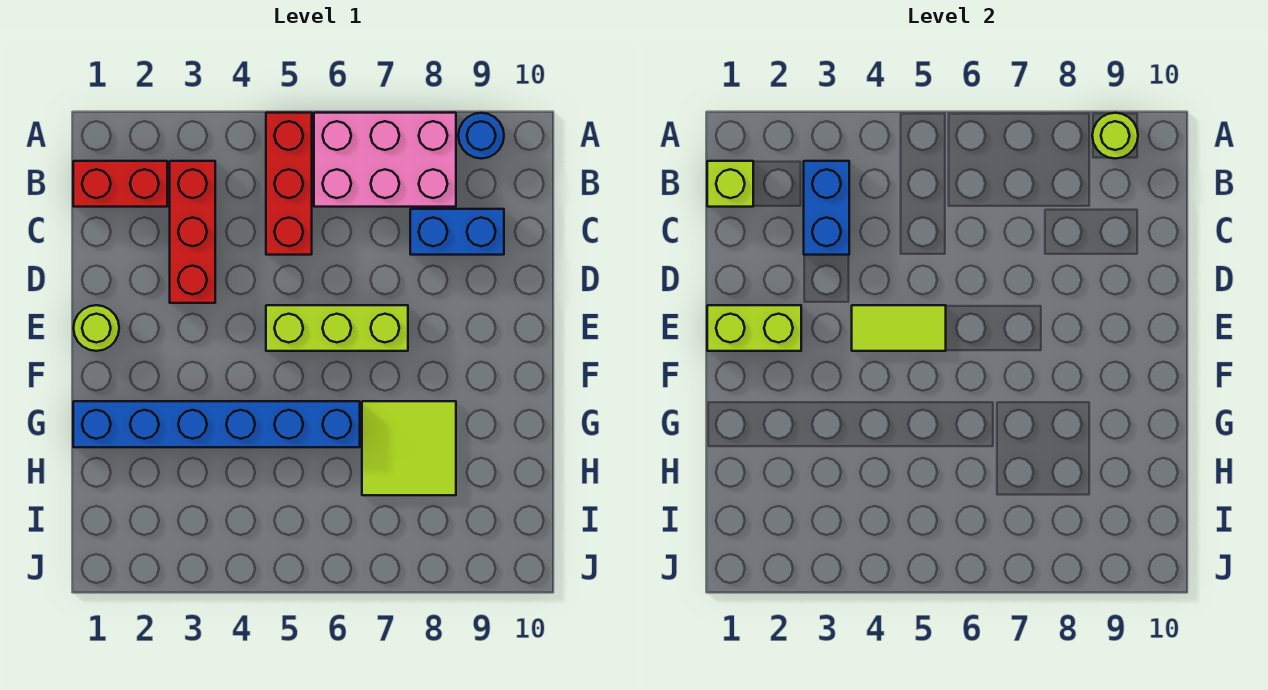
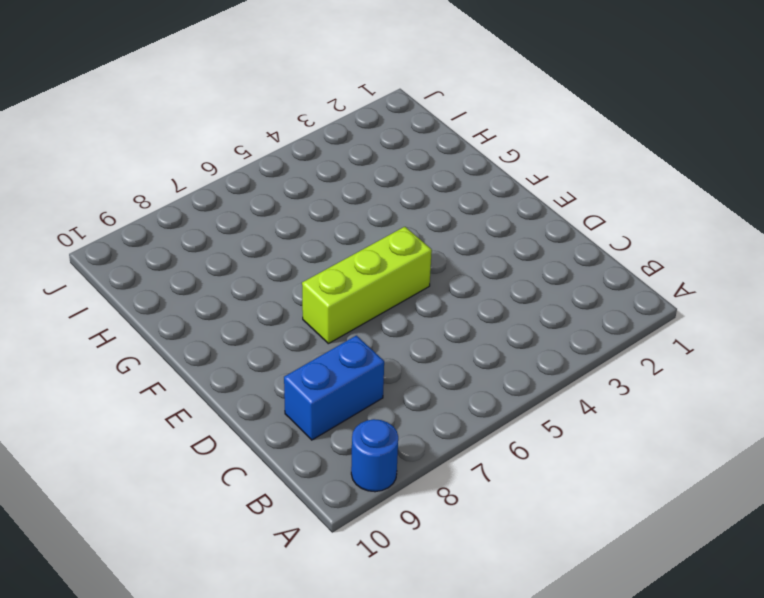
none -> red brick A5:C5 level 1
none -> pink brick A6:B8 level 1
none -> red brick B1:B2 level 1

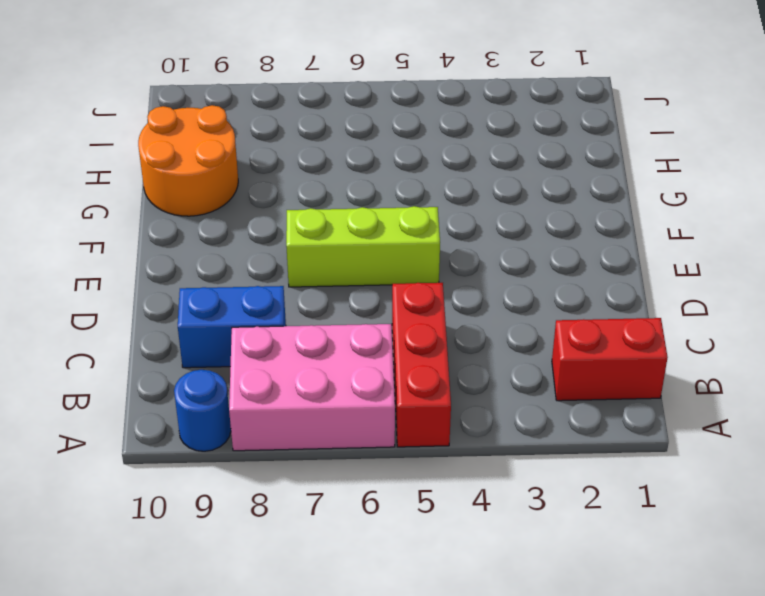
orange round brick G9:H10 level 1 -> none
none -> red brick B3:D3 level 1
none -> lime round brick E1 level 1
none -> blue brick G1:G6 level 1

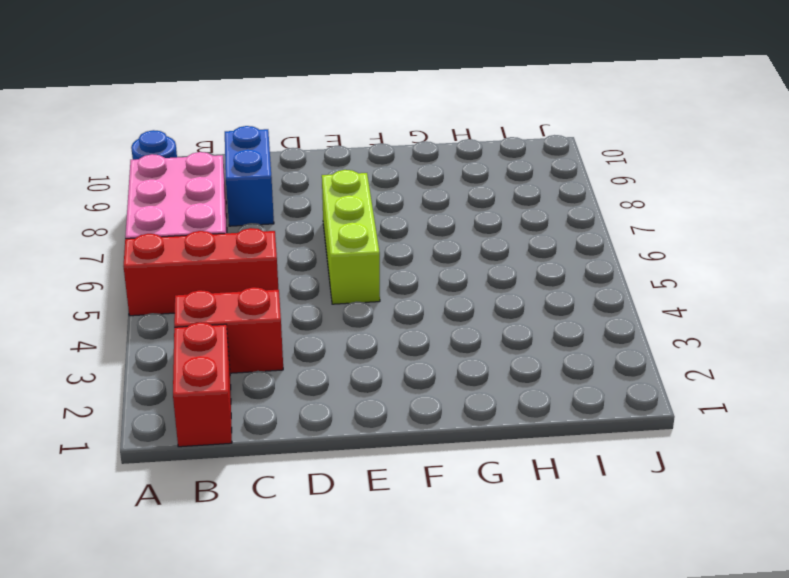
red brick B3:C3 level 1 -> red brick B3:D3 level 1
none -> lime round brick E1 level 1
none -> blue brick G1:G6 level 1
none -> lime tile G7:H8 level 1

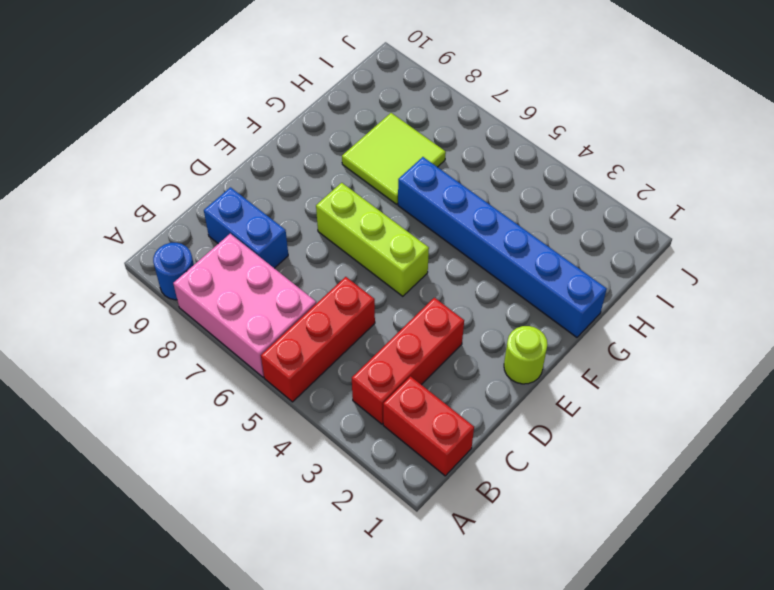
none -> lime round brick A9 level 2
none -> lime brick B1 level 2
none -> blue brick B3:C3 level 2

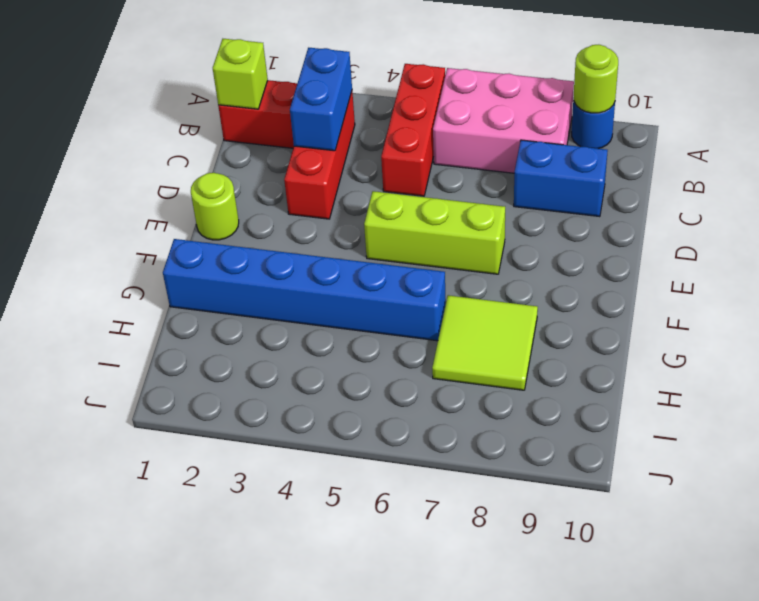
none -> lime brick E1:E2 level 2
none -> lime tile E4:E5 level 2

